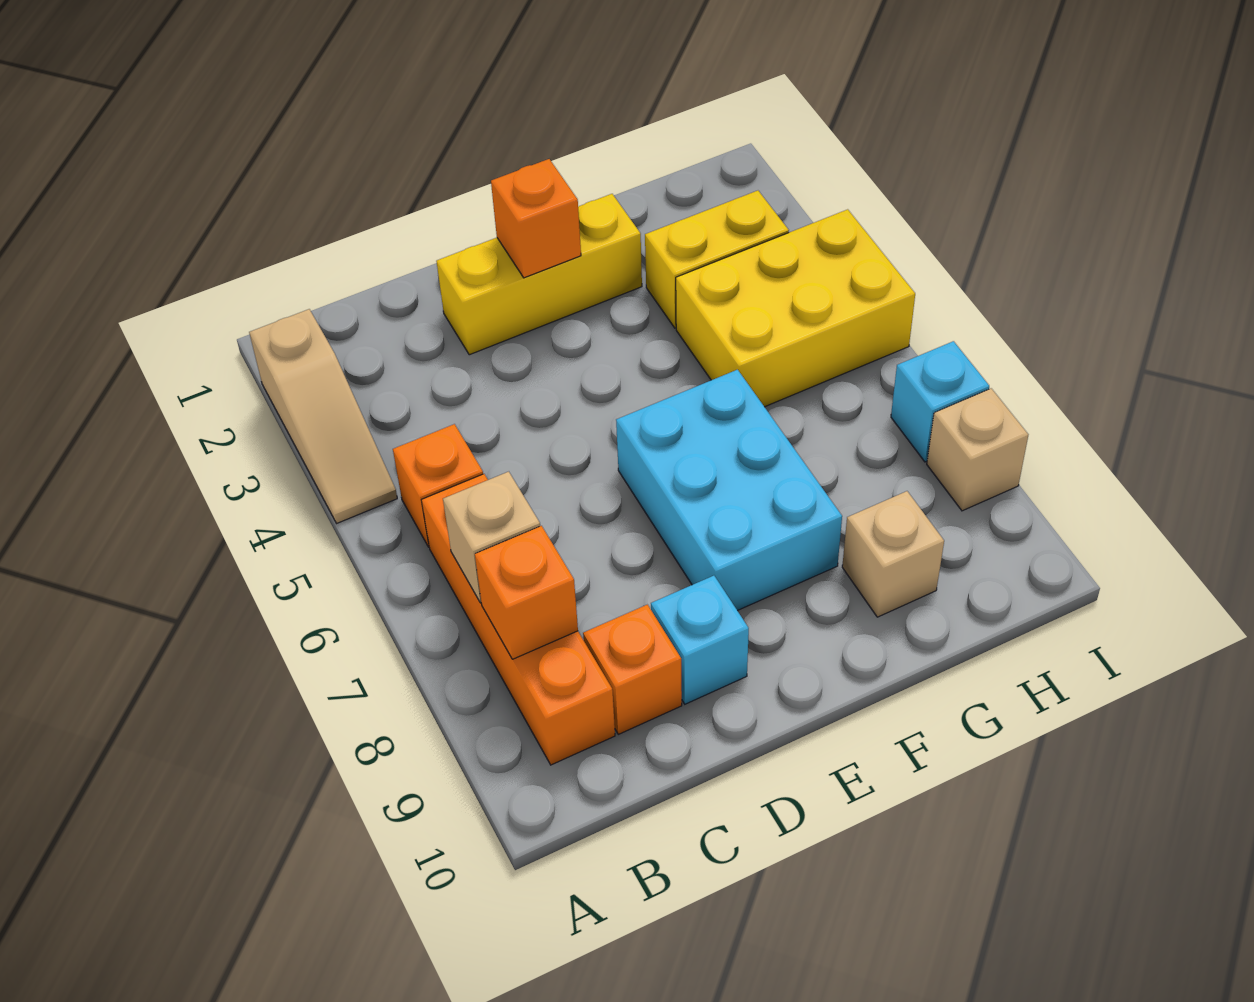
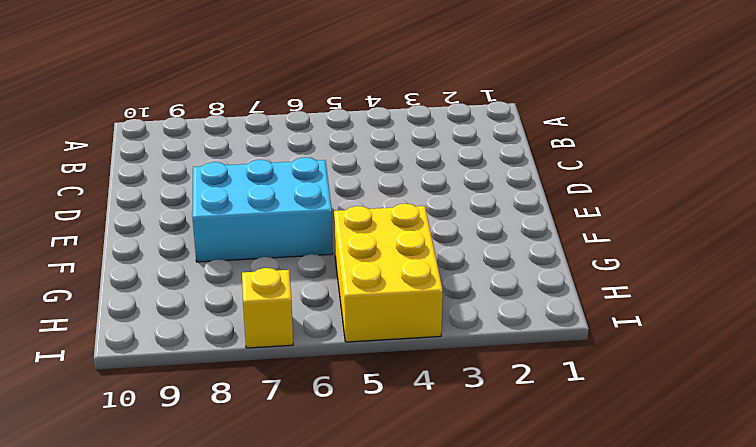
yellow brick I7 level 1 -> cyan brick I7 level 1
none -> tan slope A2:A4 level 1 top 2
none -> orange brick B5 level 1
none -> orange brick B6:B9 level 1

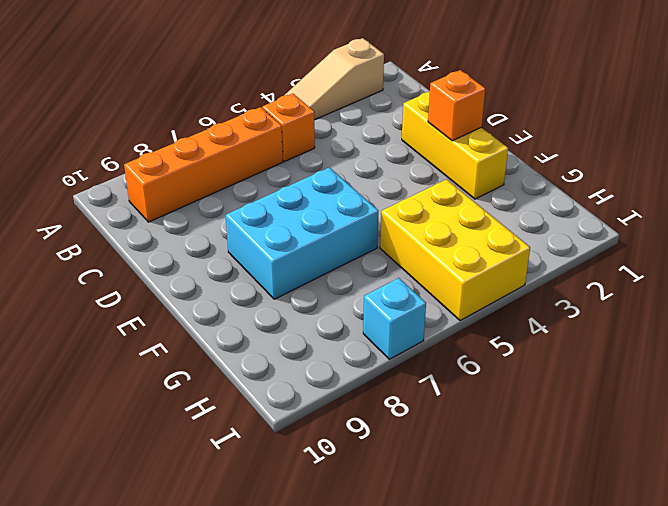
none -> orange brick C9 level 1
none -> cyan brick D9 level 1
none -> yellow brick G3:H3 level 1

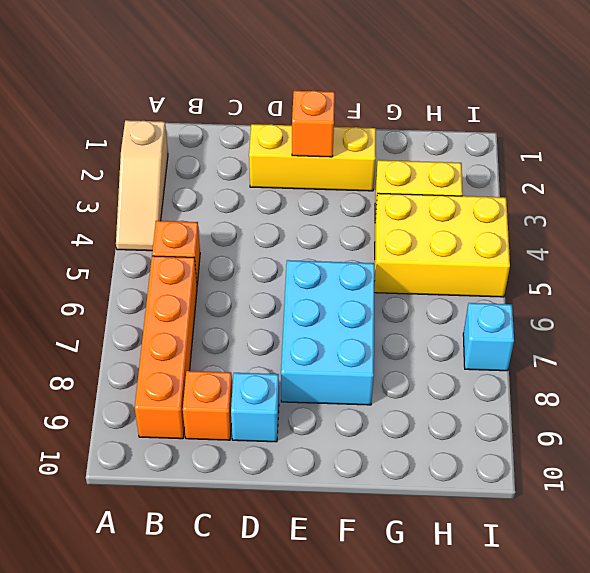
none -> tan brick G9 level 1
none -> tan brick I8 level 1
none -> tan brick B7 level 2

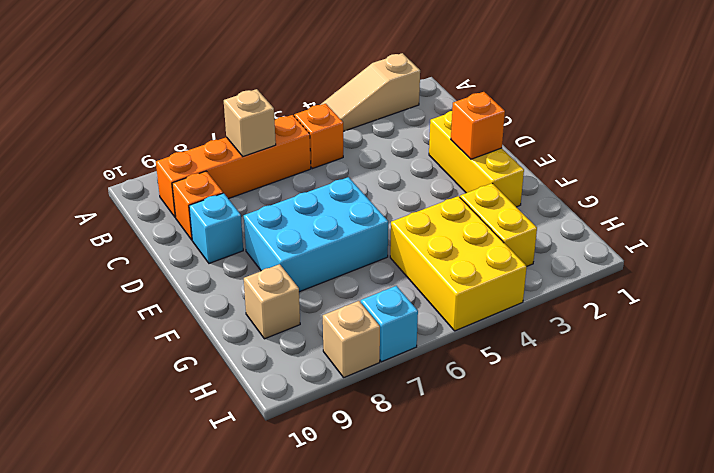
none -> orange brick B8 level 2

